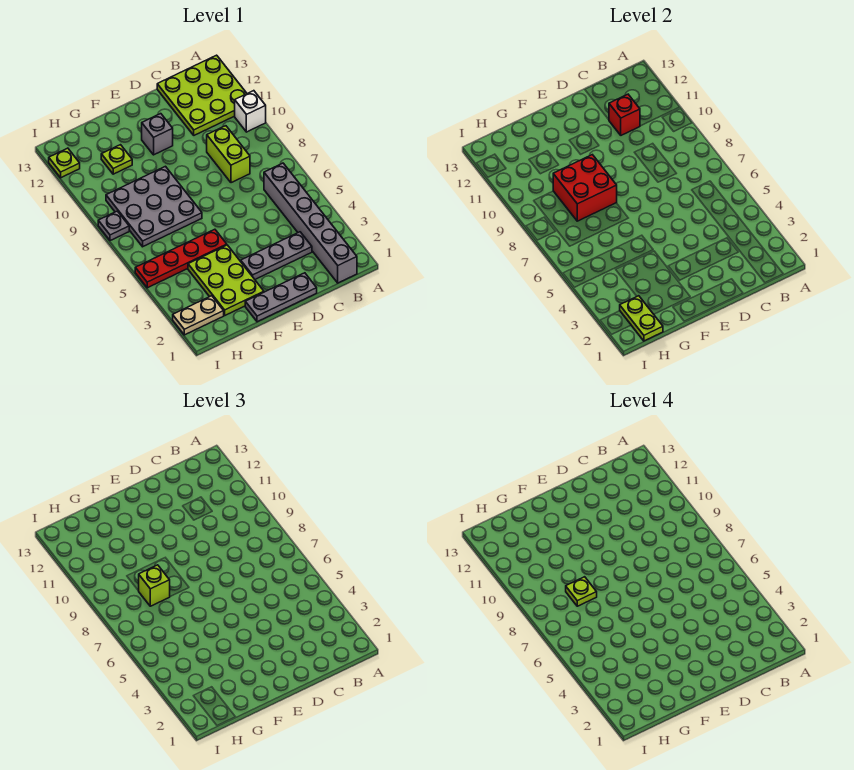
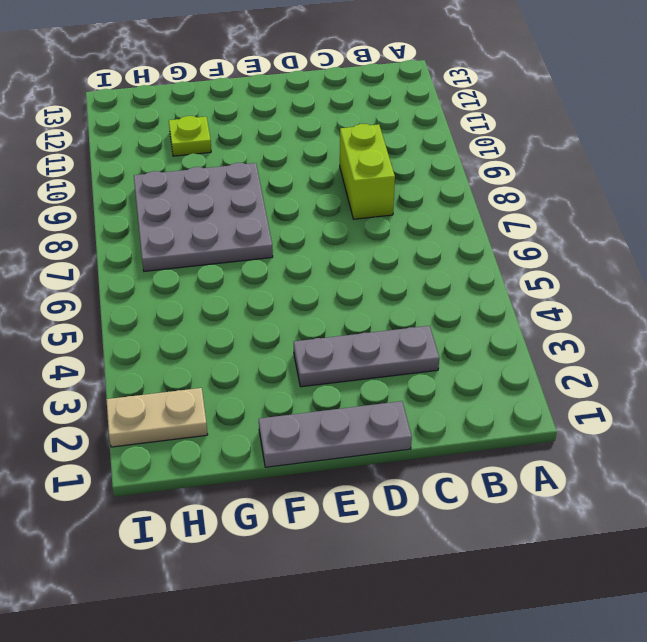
none -> white brick A10 level 1
none -> lime plate A11:C13 level 1
none -> grey brick B1:B6 level 1

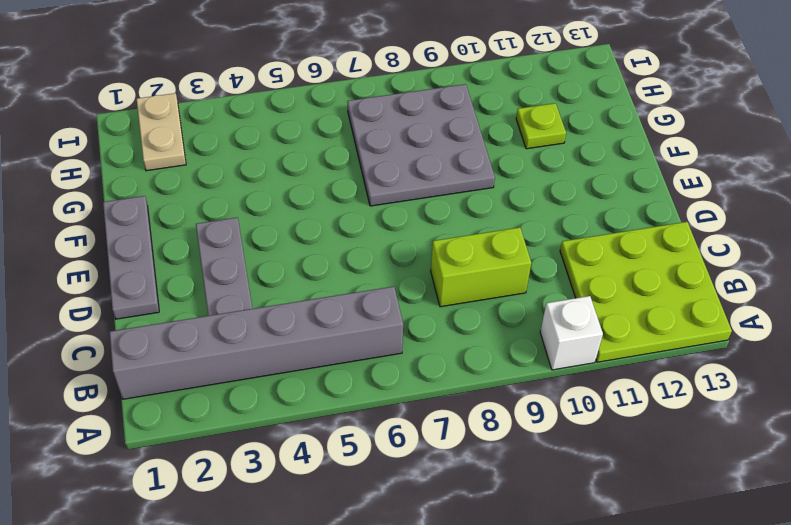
none -> grey brick E11 level 1
none -> lime plate F2:G4 level 1
none -> red plate F5:I5 level 1

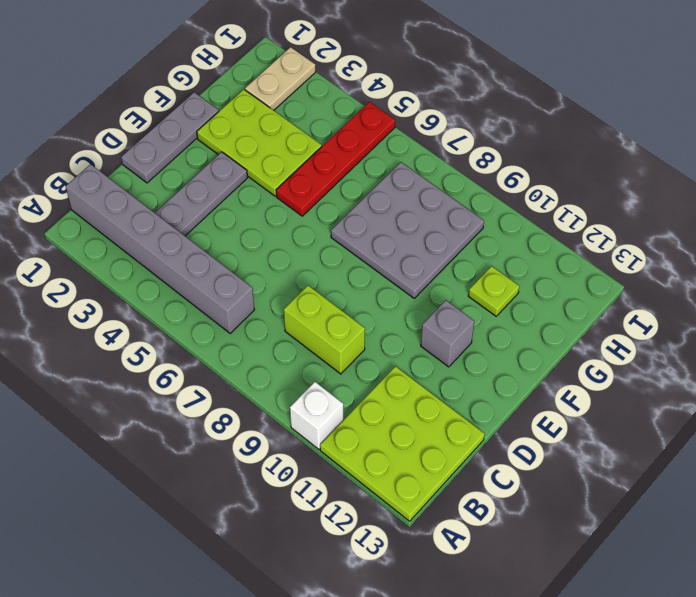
none -> grey plate I8 level 1
none -> lime plate I12 level 1
none -> red brick C11 level 2

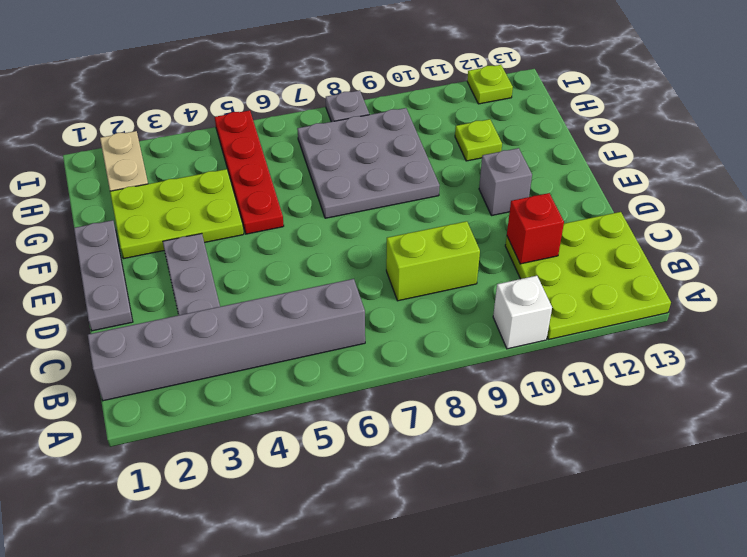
none -> red brick F8:G9 level 2
none -> lime plate H1:H2 level 2
none -> lime brick G8 level 3

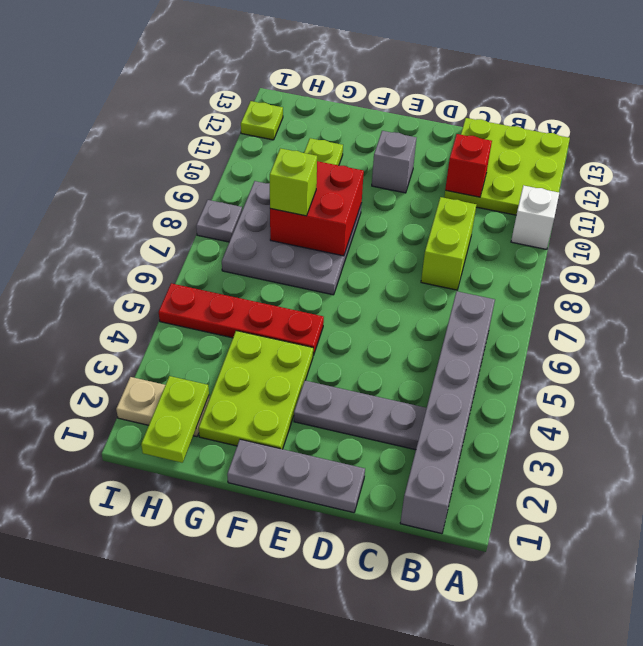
none -> lime plate G8 level 4

